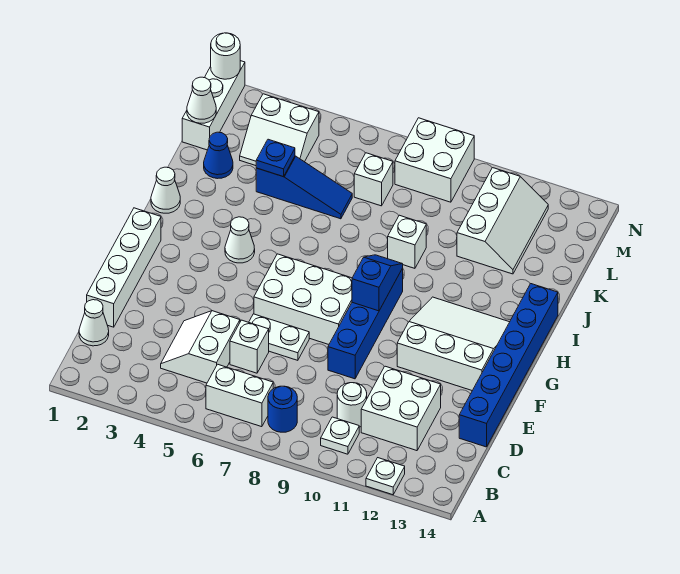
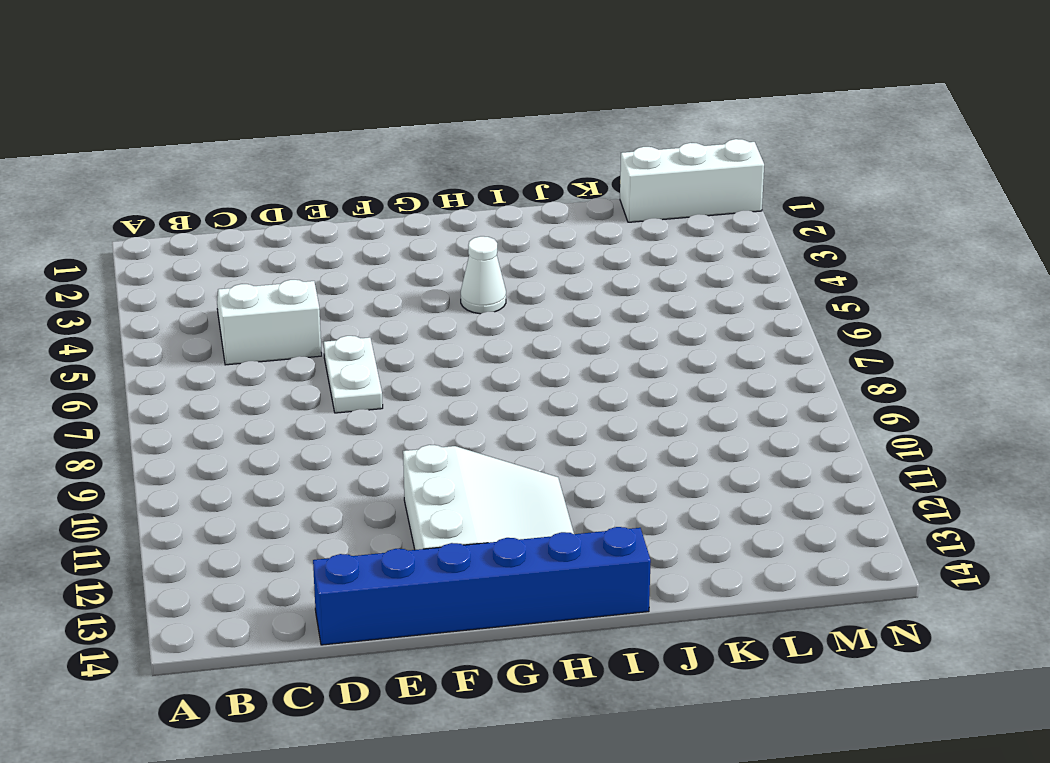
none -> white plate A12 level 1
none -> white brick B6:B7 level 1
none -> blue round brick B8 level 1

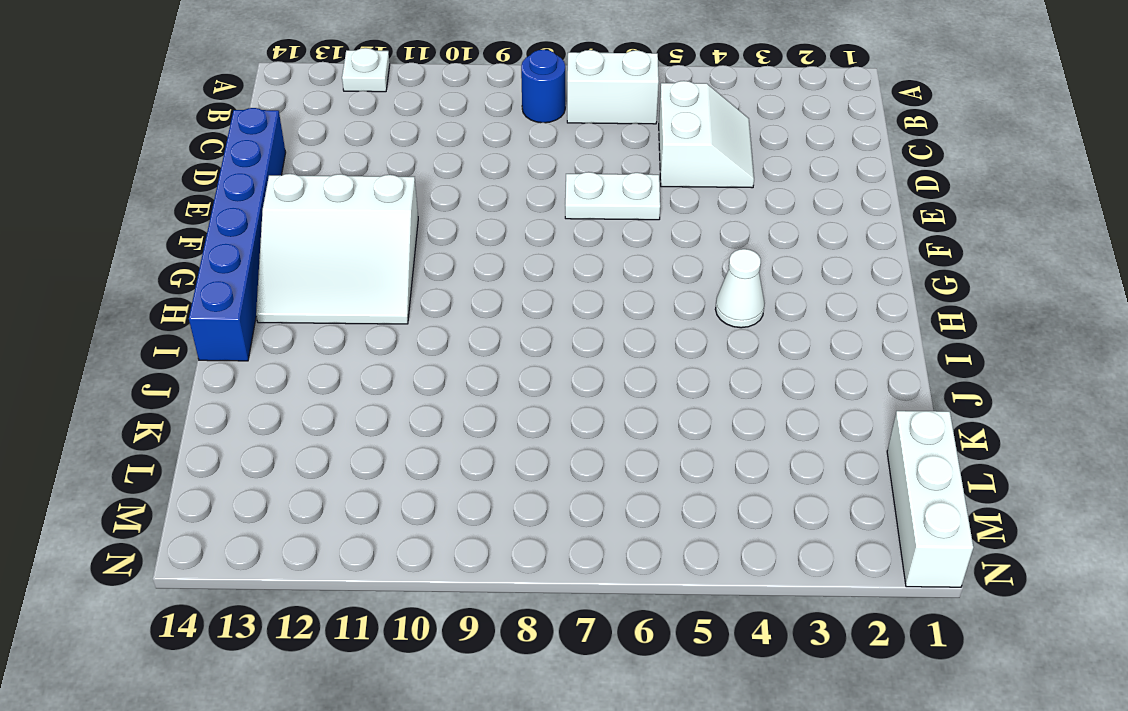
none -> white plate B10 level 1
none -> white cone C1 level 1
none -> white round brick C10 level 1

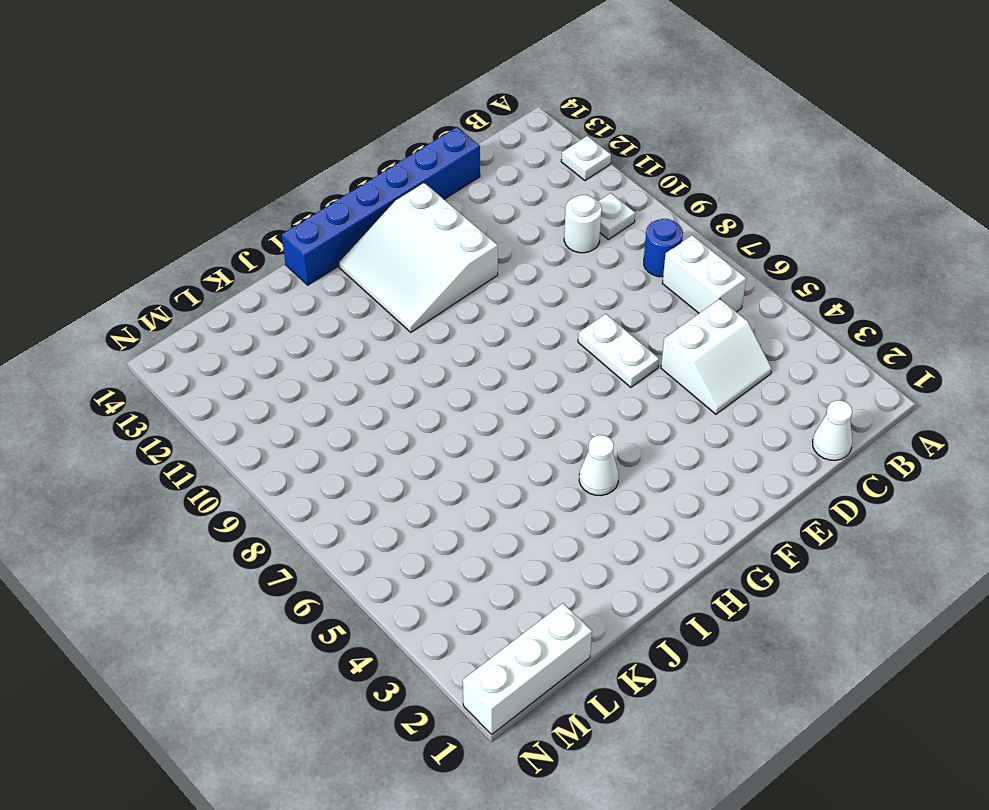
none -> white brick C11:D12 level 1
none -> white brick D1:G1 level 1
none -> white brick D6 level 1

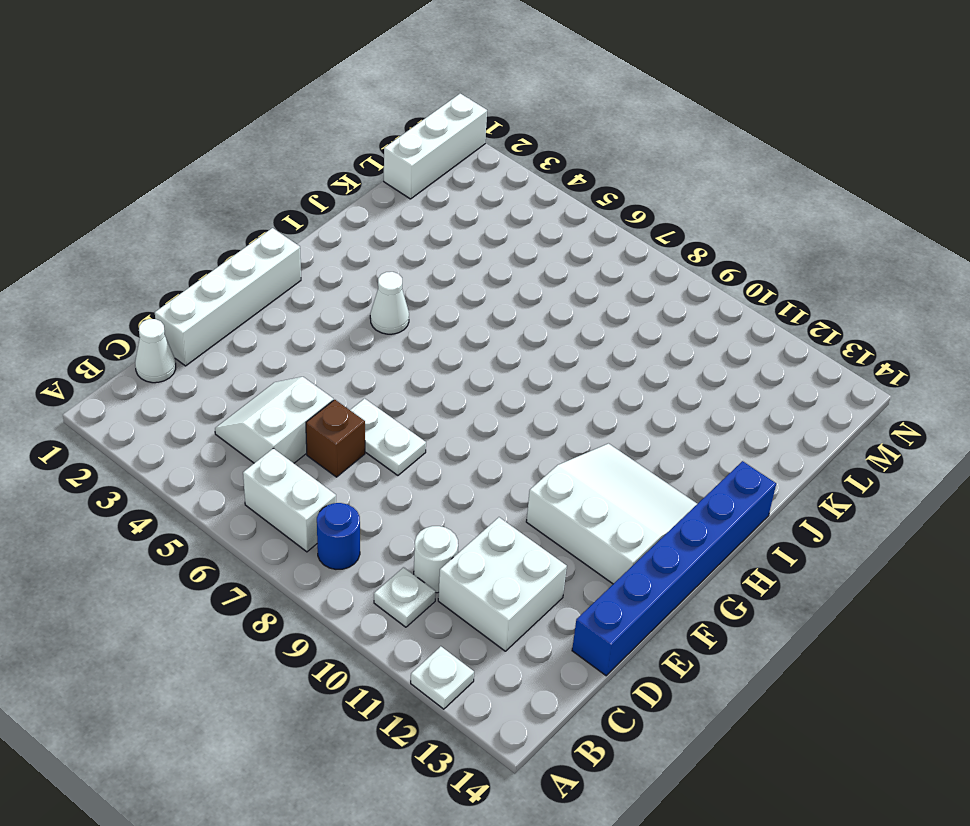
brown brick D6 level 1 -> white brick D6 level 1
none -> blue brick E9:H9 level 1
none -> white brick F6:G8 level 1
none -> white cone I1 level 1

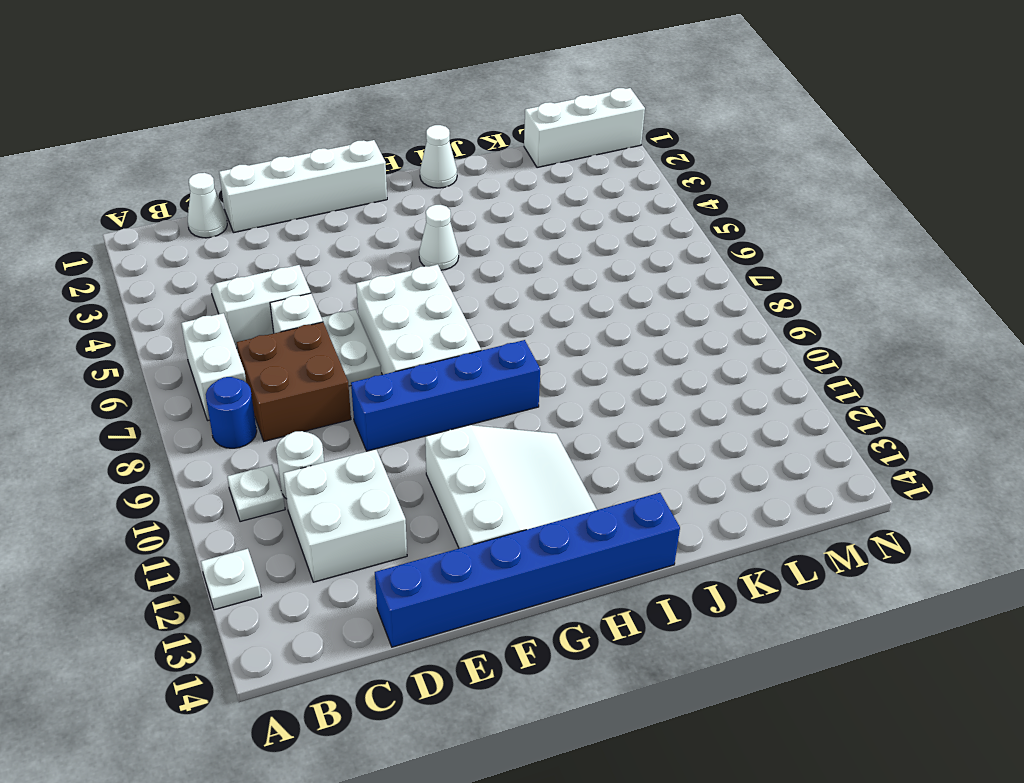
brown brick C7:D8 level 1 -> none
none -> white brick J9 level 1
none -> blue cone K2 level 1
none -> blue slope K4:K6 level 1 top 4

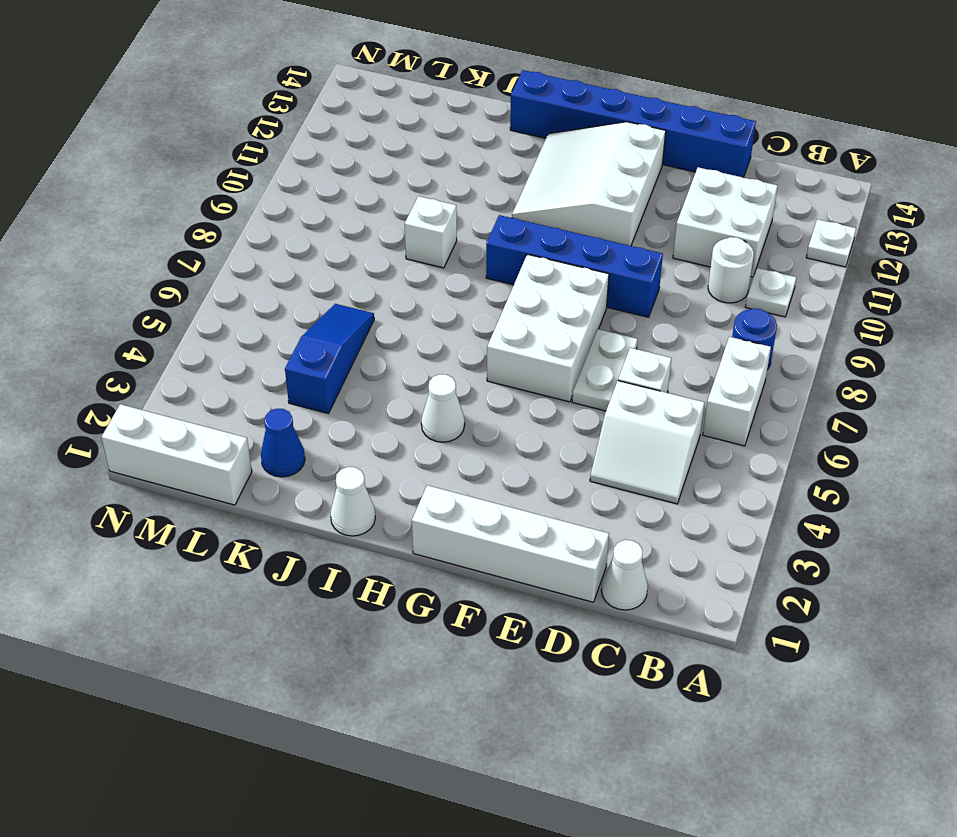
none -> white slope K11:M12 level 1 top 11
none -> white slope L3:M4 level 1 top M
none -> white brick L7 level 1

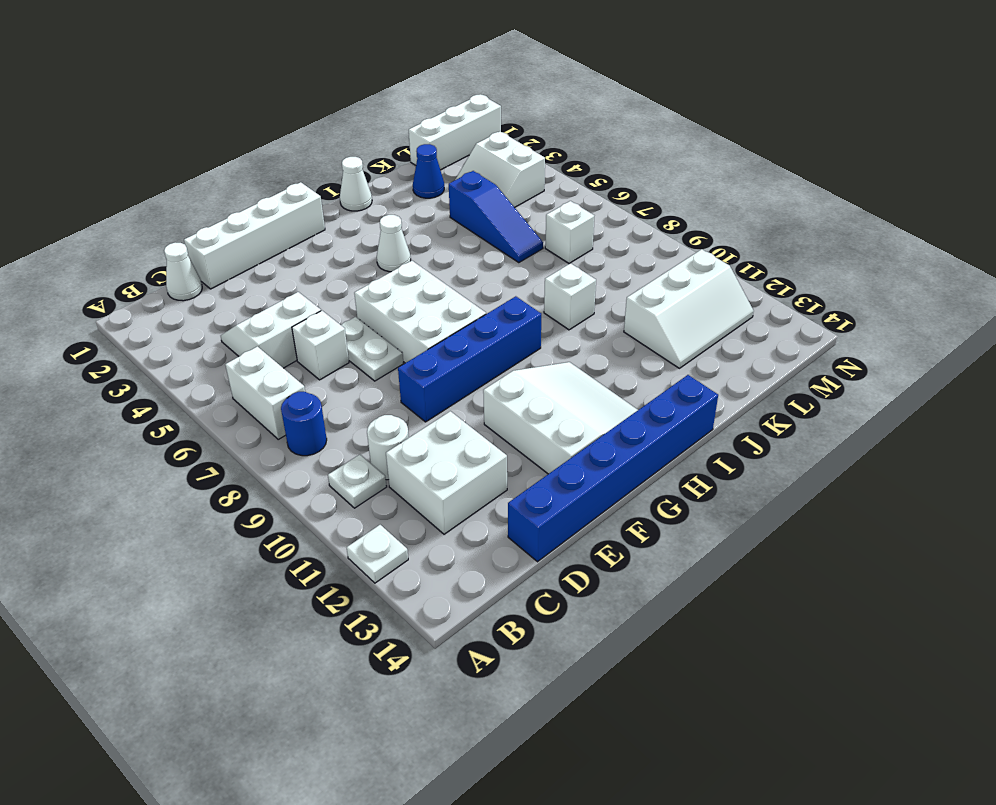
none -> white brick M8:N9 level 1
none -> blue slope G9:H9 level 2 top G
none -> blue plate K4 level 2

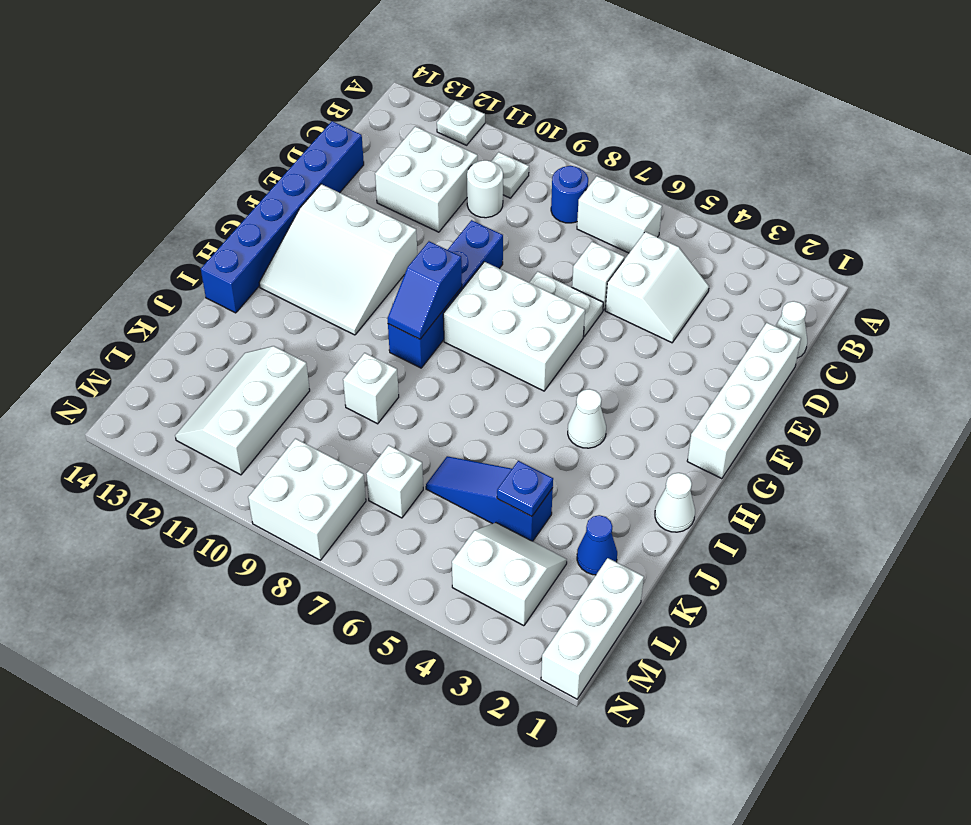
none -> white cone L1 level 2
none -> white round brick N1 level 2

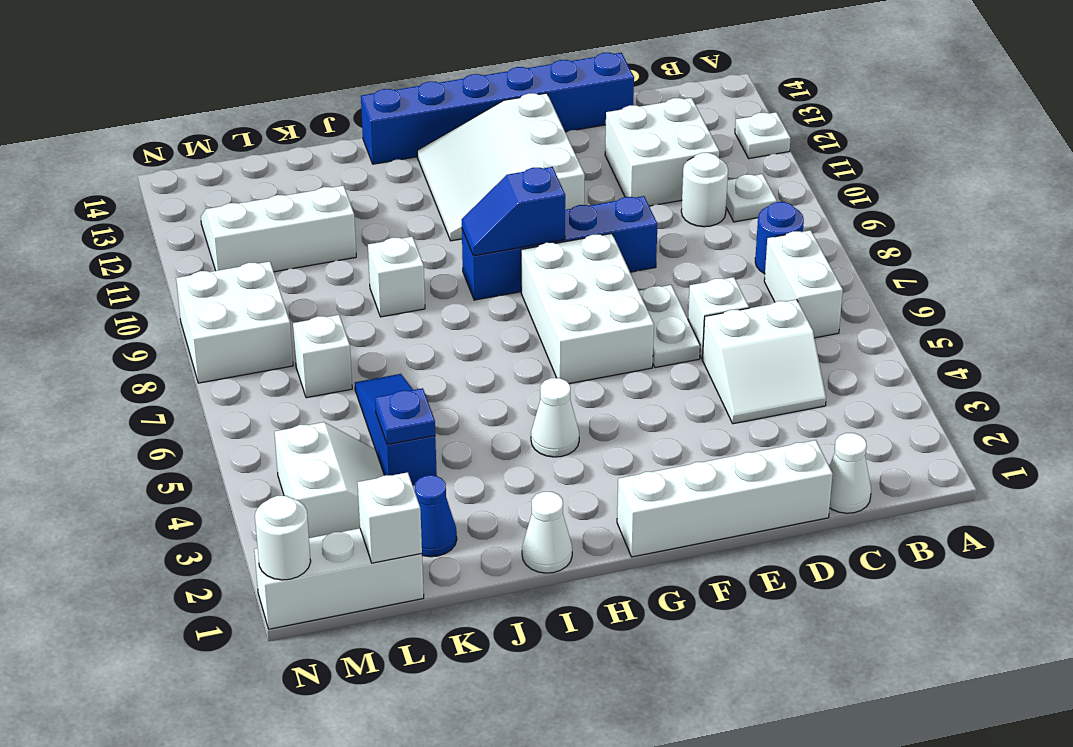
white brick L1 level 2 -> white cone L1 level 2

